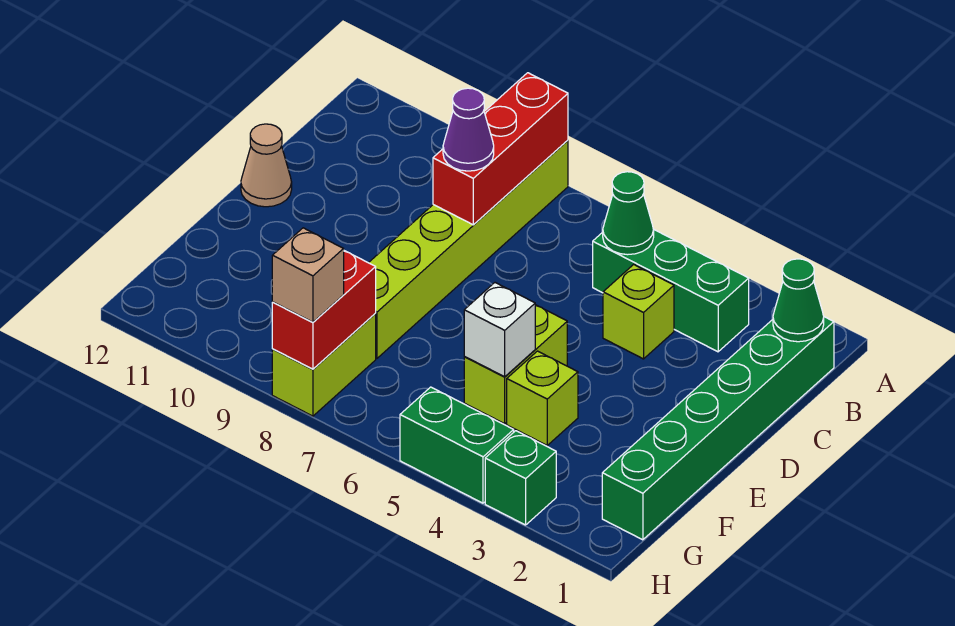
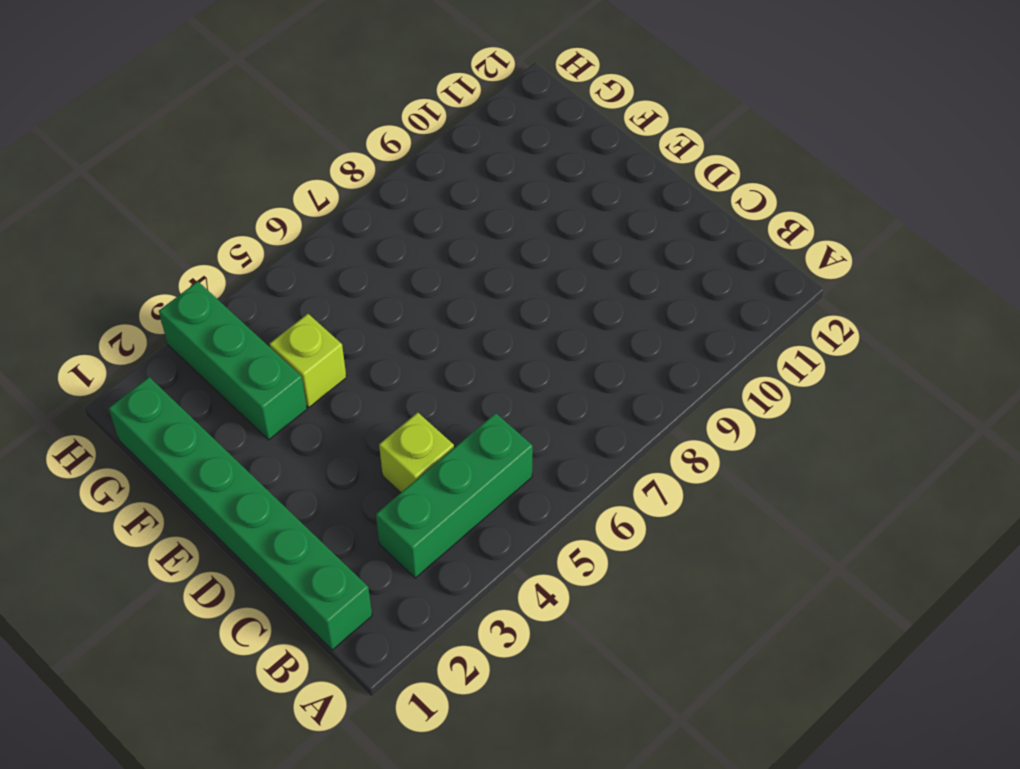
green brick F3:H3 level 1 -> green brick H3 level 1
none -> lime brick A8:F8 level 1
none -> tan cone D12 level 1
none -> lime brick E5:F5 level 1

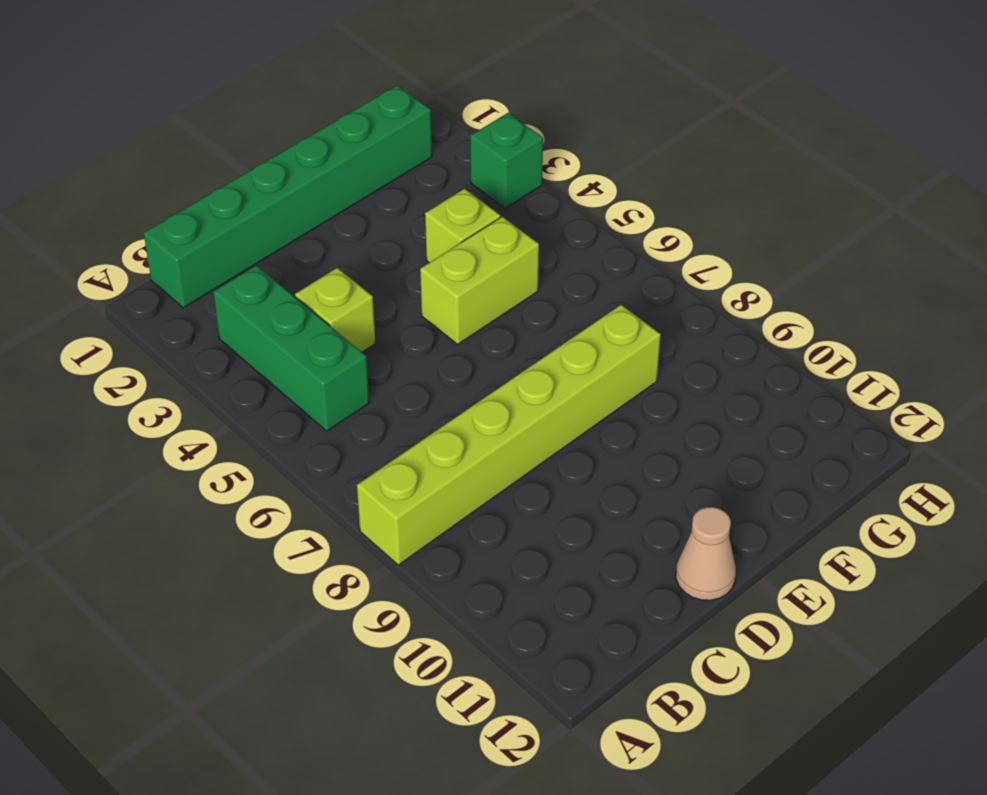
none -> lime brick G8:H8 level 1
none -> green brick H4:H5 level 1
none -> red brick A8:C8 level 2

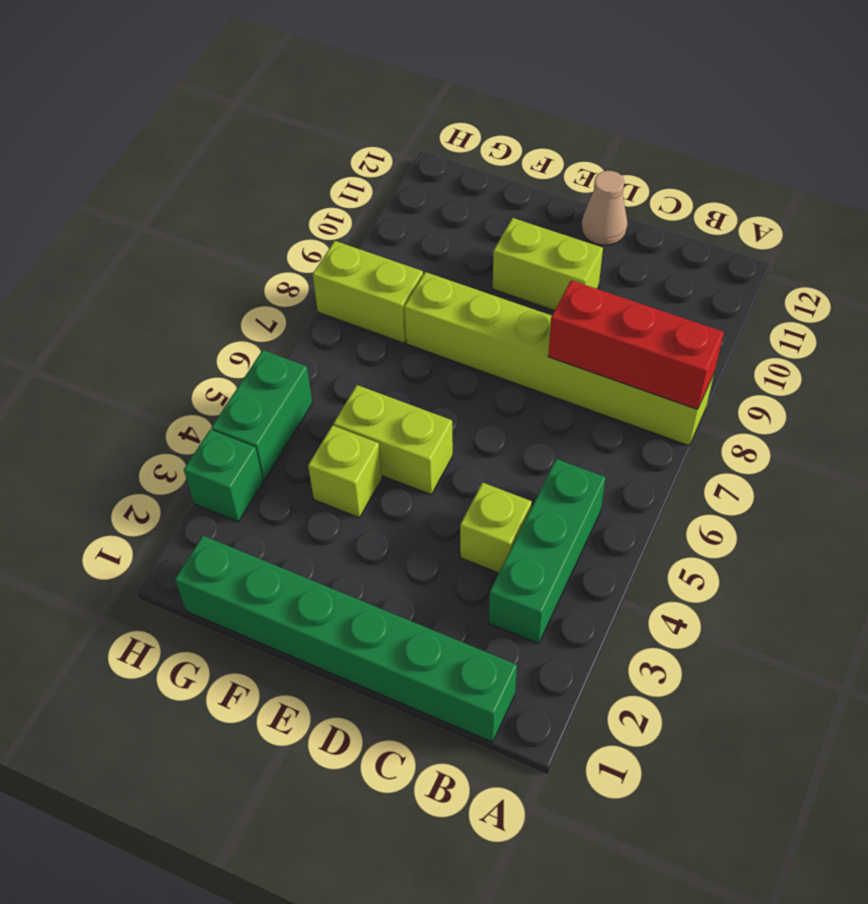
lime brick D10:E10 level 1 -> none
none -> green cone B1 level 2
none -> green cone B5 level 2
none -> white brick F5 level 2

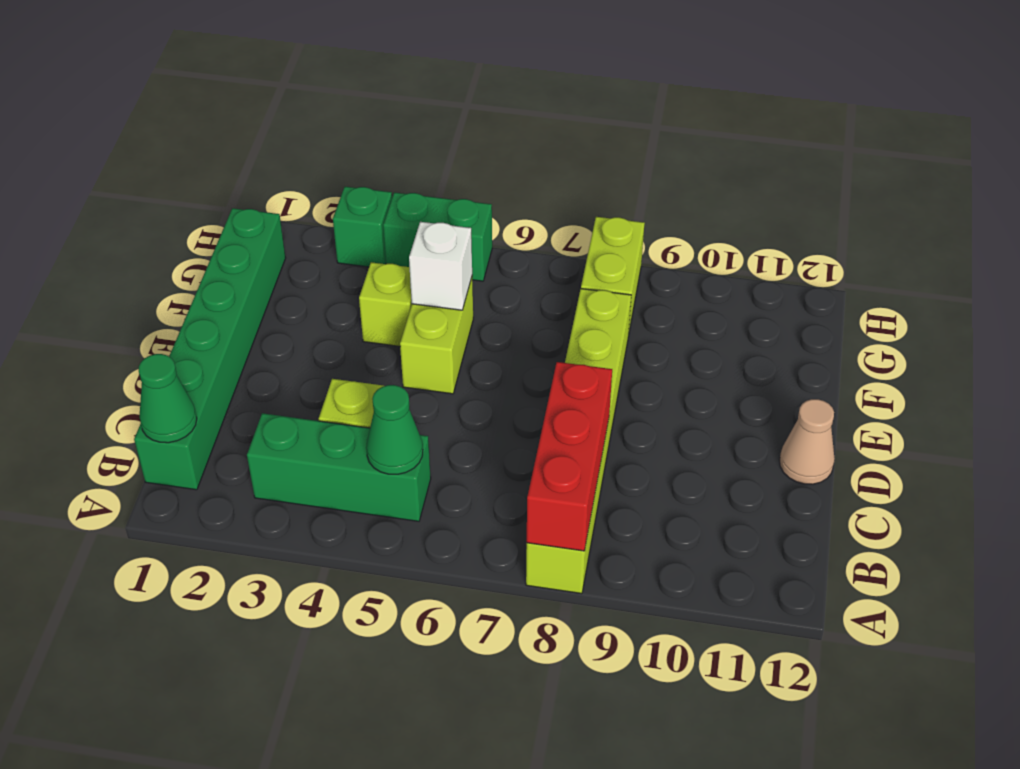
none -> red brick G8:H8 level 2
none -> purple cone C8 level 3
none -> tan brick H8 level 3

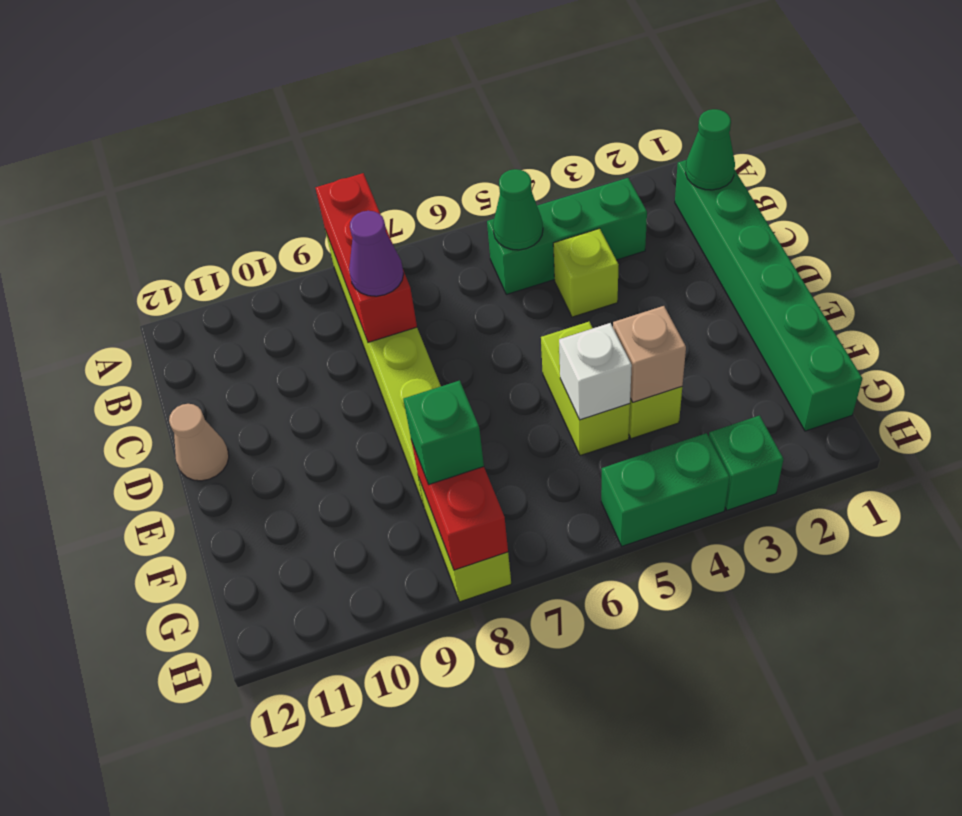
tan brick F4 level 2 -> tan brick H8 level 3
green brick G8 level 3 -> none

